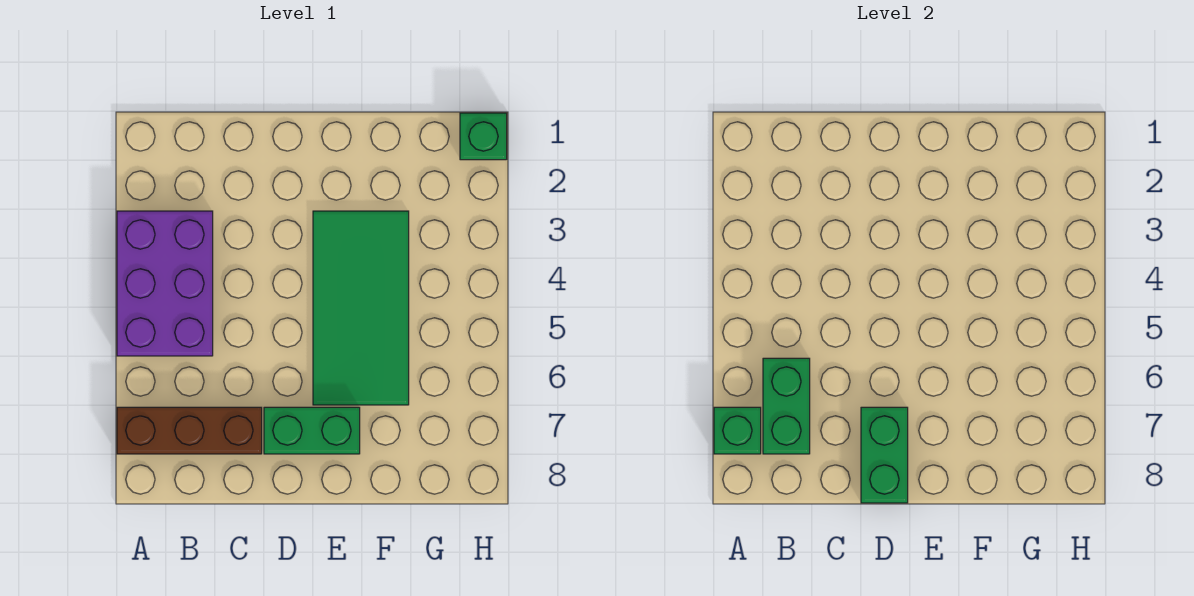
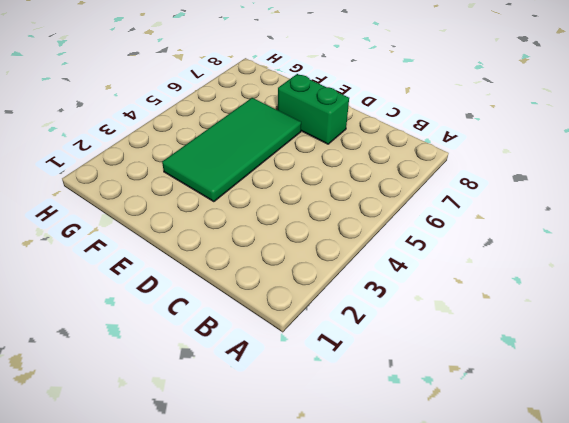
none -> purple brick A3:B5 level 1
none -> brown brick A7:C7 level 1

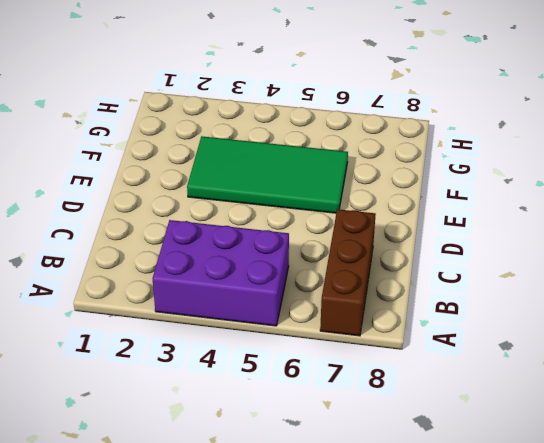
none -> green brick D7:E7 level 1
none -> green brick H1 level 1

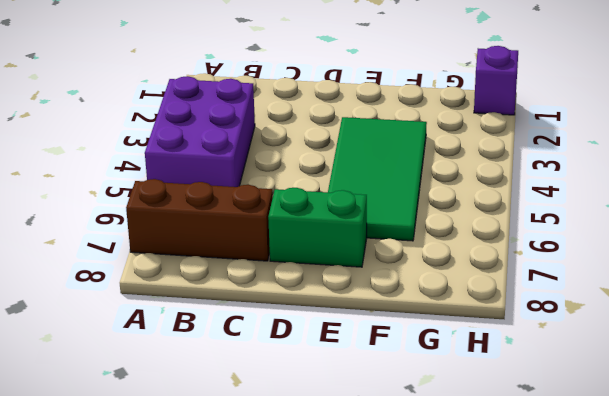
purple brick H1 level 1 -> green brick H1 level 1
none -> green brick A7 level 2
none -> green brick B6:B7 level 2

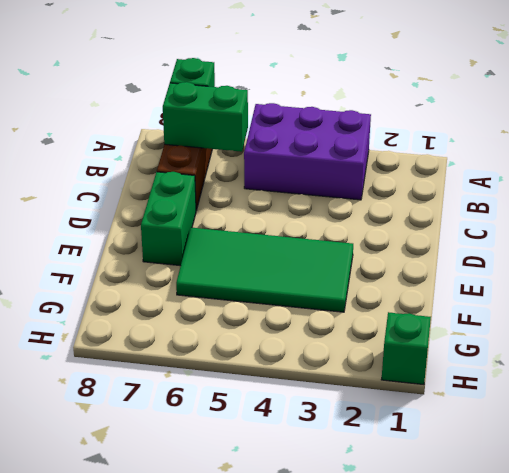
none -> green brick D7:D8 level 2

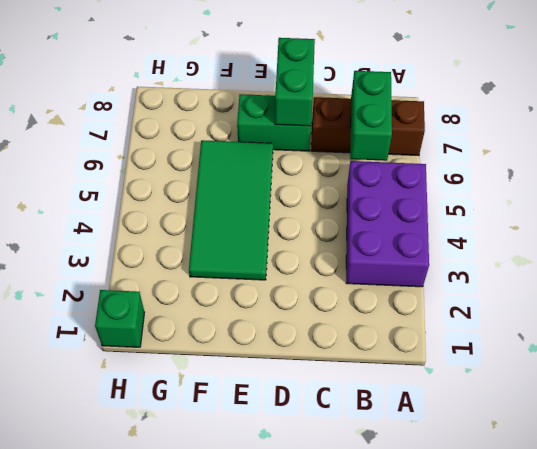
none -> green brick A7 level 2

